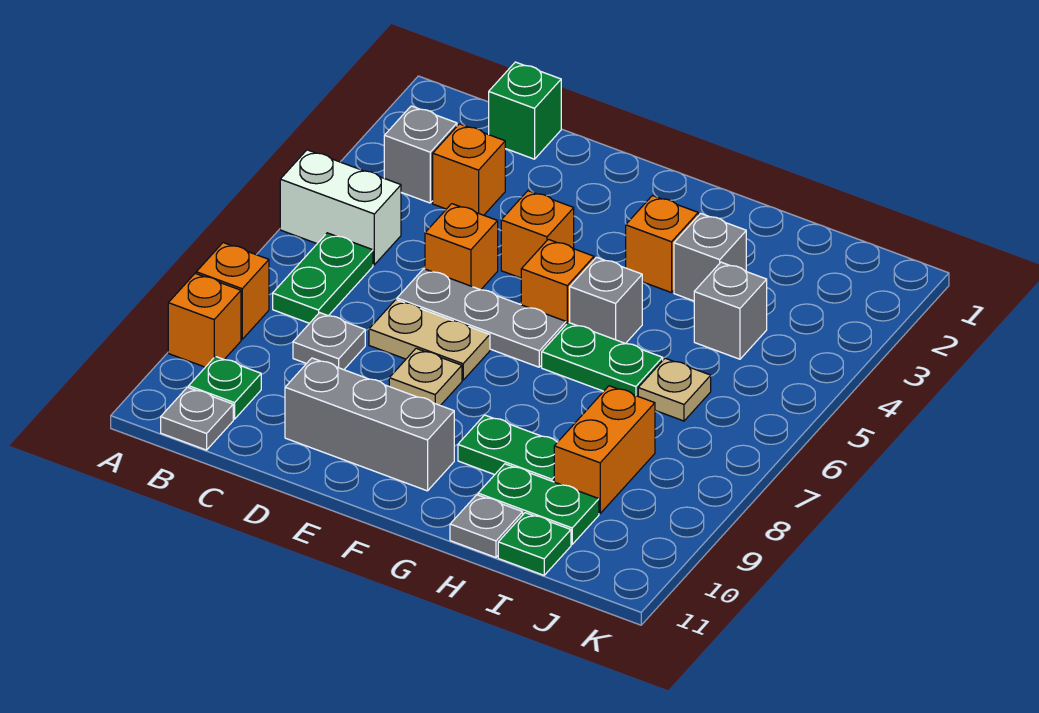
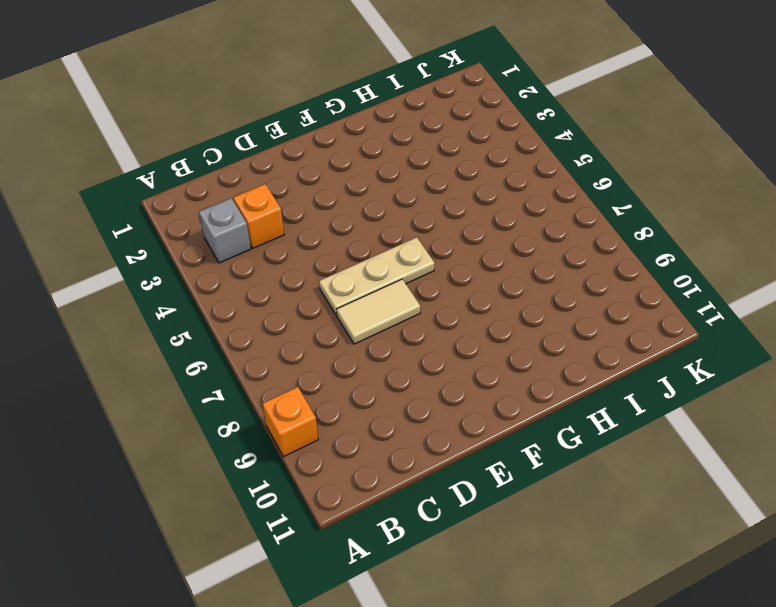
tan plate D6:F6 level 1 -> grey plate D6:F6 level 1
tan tile D7:E7 level 1 -> tan plate D7:E7 level 1
none -> white brick A5:B5 level 1
none -> orange brick A8 level 1
none -> green plate B6:B7 level 1

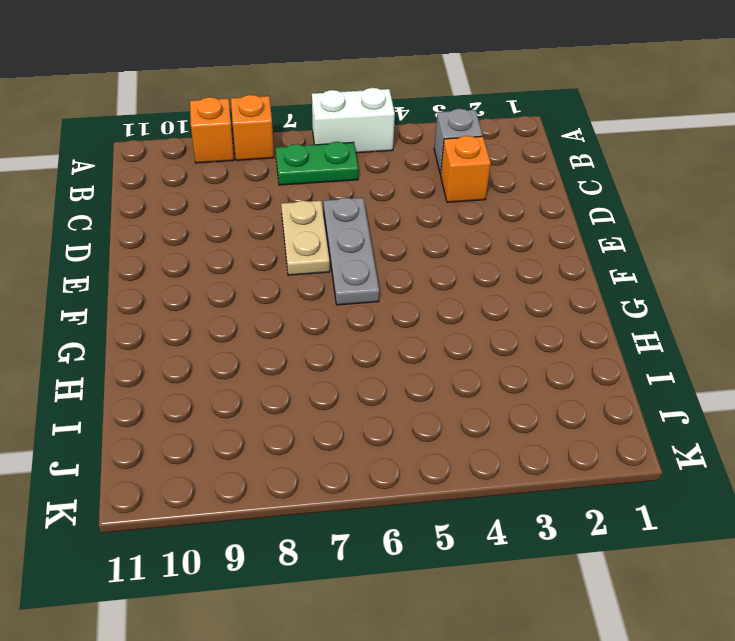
white brick A5:A6 level 1 -> white brick A5:B5 level 1
none -> green plate B10 level 1
none -> grey plate B11 level 1
none -> green brick C1 level 1

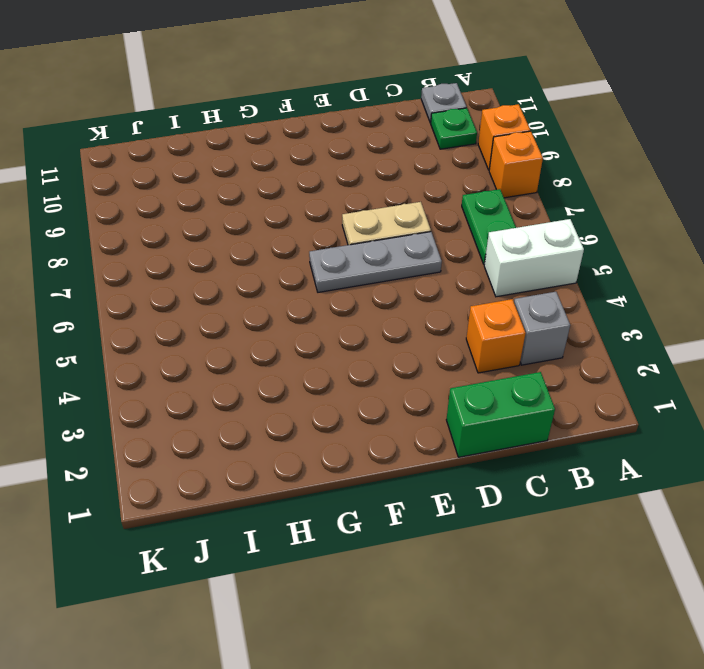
green brick C1:D1 level 1 -> green brick C1 level 1
none -> grey plate C8 level 1
none -> orange brick D5 level 1
none -> grey brick D10:F10 level 1

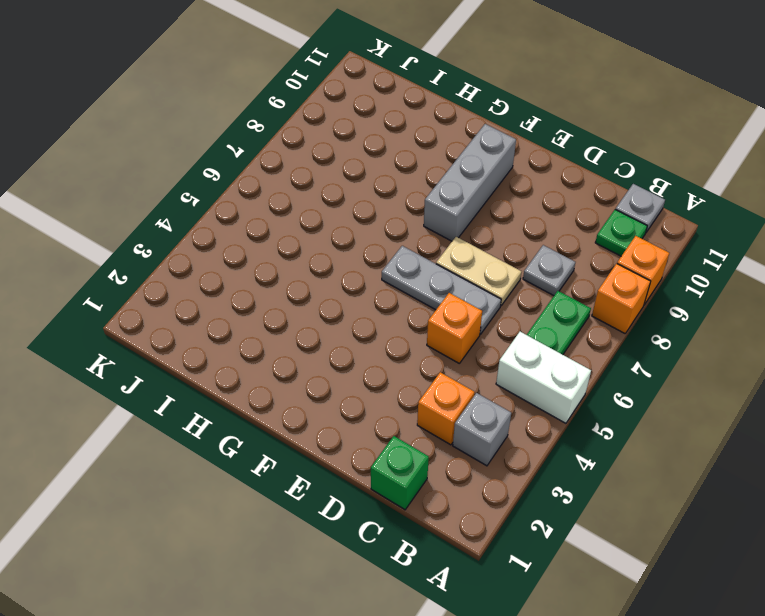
grey brick F8:F10 level 1 -> grey brick D10:F10 level 1
none -> orange brick E4 level 1
none -> tan plate E8 level 1
none -> orange brick F5 level 1

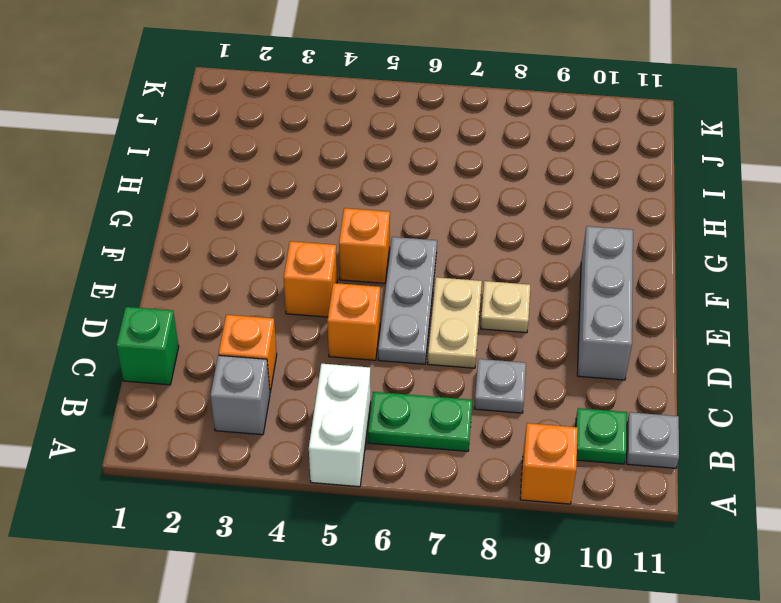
none -> orange brick A8 level 1
none -> orange brick G3 level 1
none -> grey brick G5 level 1

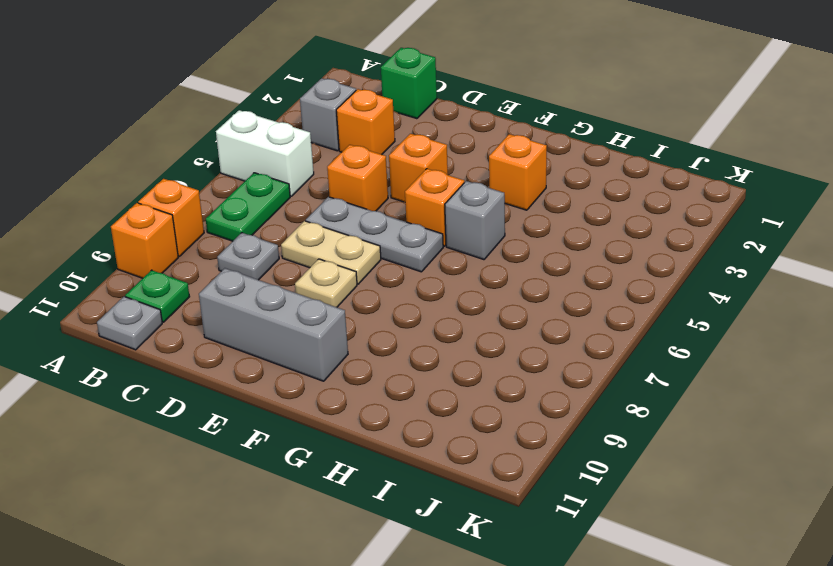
none -> green plate G6:H6 level 1
none -> green plate G9:H9 level 1
none -> grey brick H3 level 1

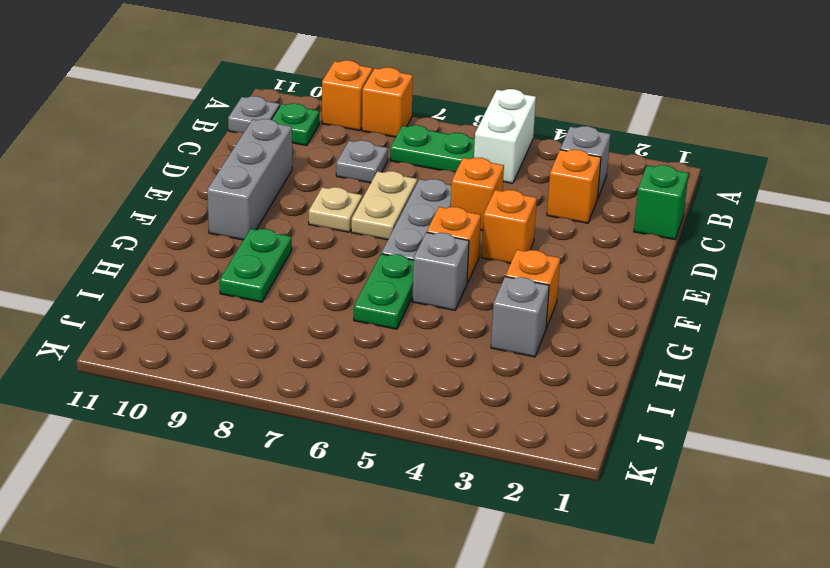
none -> green plate H10:I10 level 1
none -> grey plate H11 level 1
none -> grey brick I4 level 1

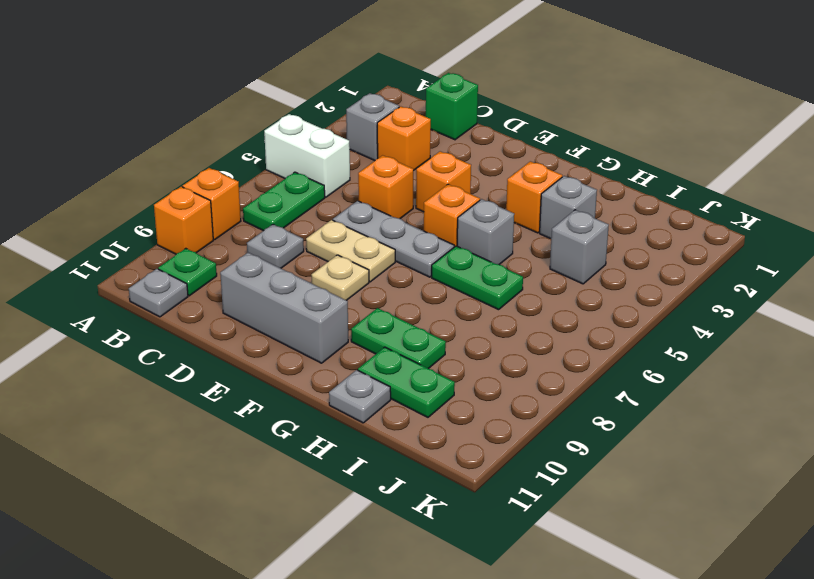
none -> tan plate I6 level 1
none -> orange brick I8:I9 level 1
none -> green plate I11 level 1

